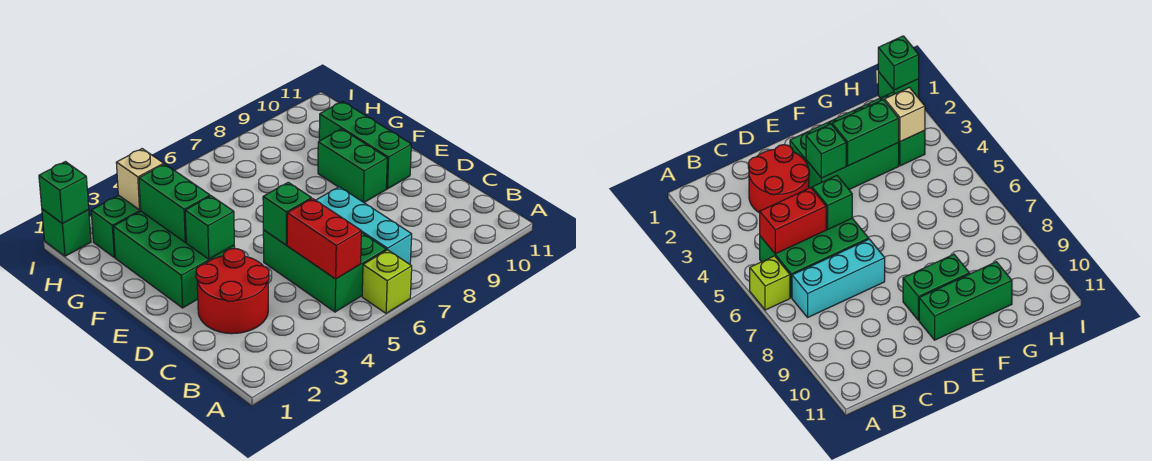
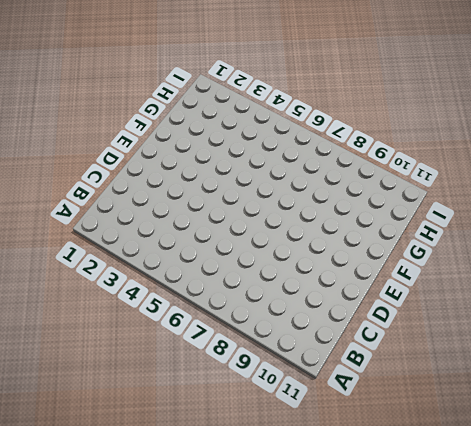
none -> lime brick A6 level 1
none -> green brick B5:D6 level 1
none -> cyan brick B7:D7 level 1

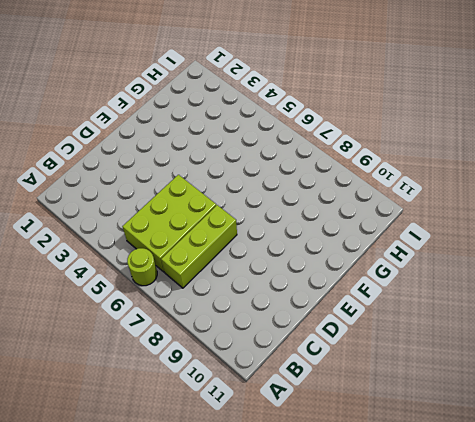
lime round brick A6 level 1 -> lime brick A6 level 1
lime brick B5:D6 level 1 -> green brick B5:D6 level 1
lime brick B7:D7 level 1 -> cyan brick B7:D7 level 1
none -> red round brick C2:D3 level 1
none -> green brick E2:G3 level 1
none -> green brick E9:F9 level 1

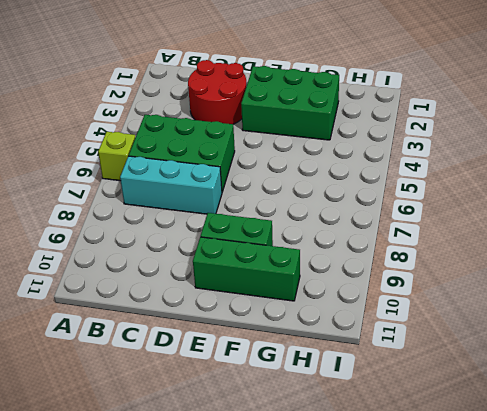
none -> green brick H2:H3 level 1
none -> green brick I1 level 1
none -> red brick B5:C5 level 2

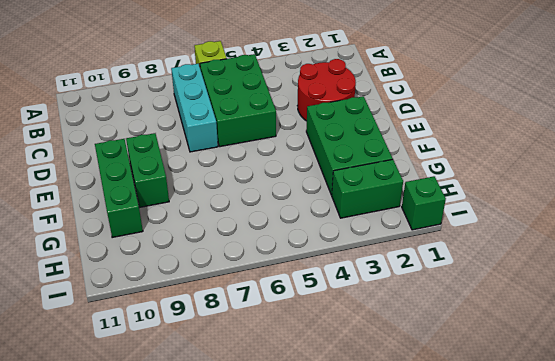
none -> red brick B5:C5 level 2
none -> green brick D5 level 2
none -> green brick E3 level 2

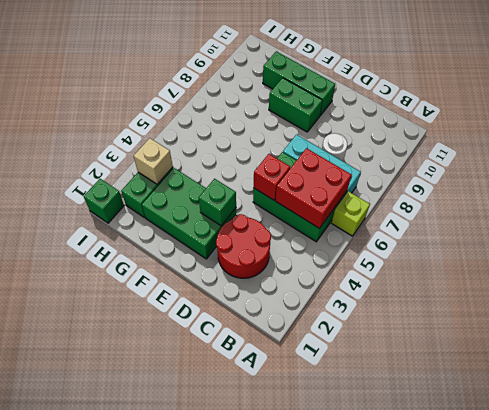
red brick B5:C6 level 2 -> red brick B5:C5 level 2
white round brick C8 level 1 -> none
red brick D5 level 2 -> green brick D5 level 2
none -> green brick F3:G3 level 2
none -> green brick I1 level 2

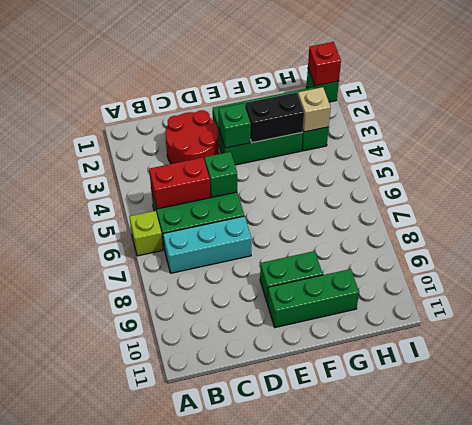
black brick F3:G3 level 2 -> green brick F3:G3 level 2
red brick I1 level 2 -> green brick I1 level 2

